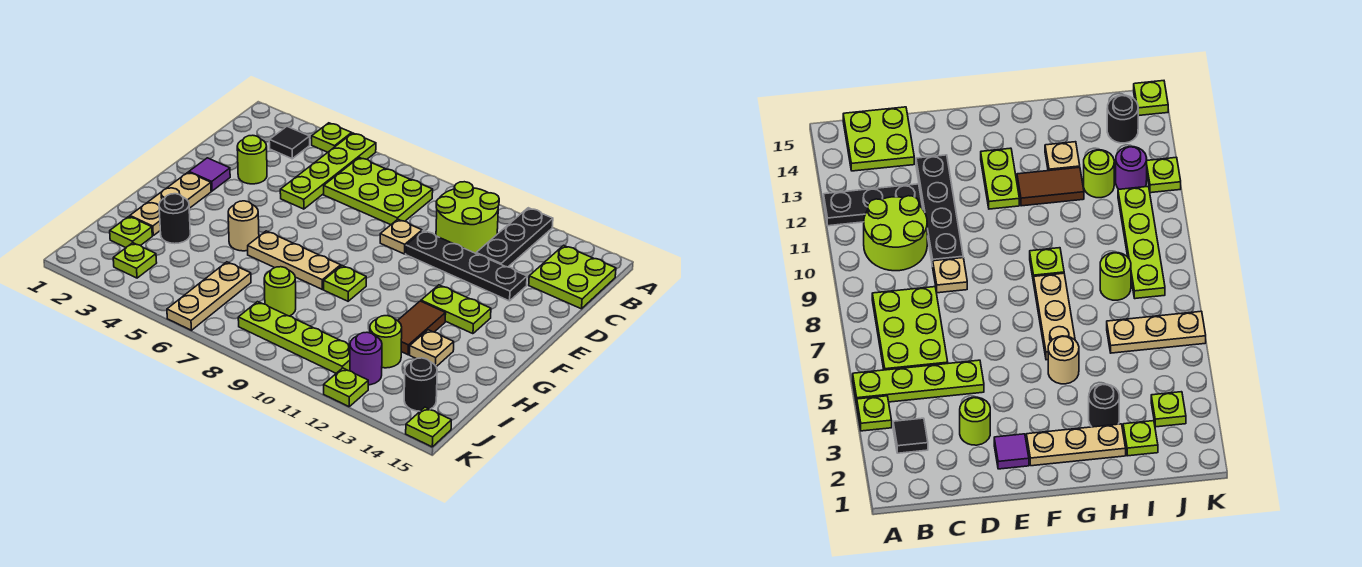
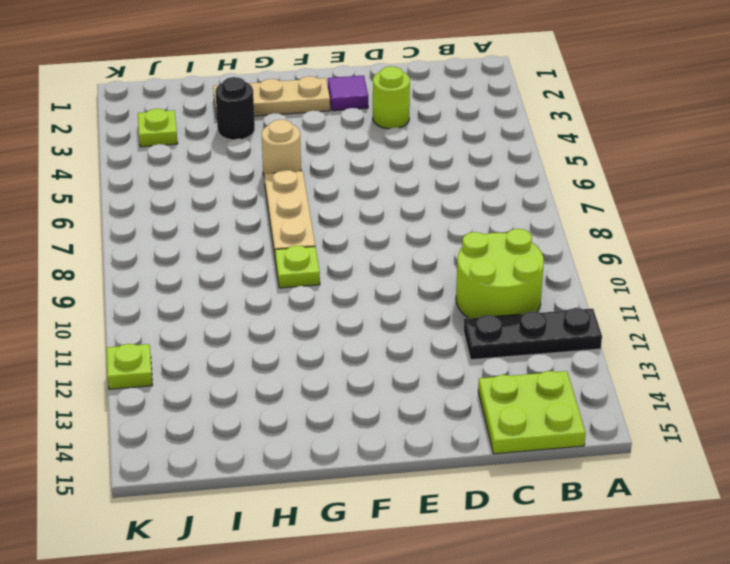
none -> lime plate A4 level 1
none -> lime plate A5:D5 level 1
none -> black tile B3 level 1

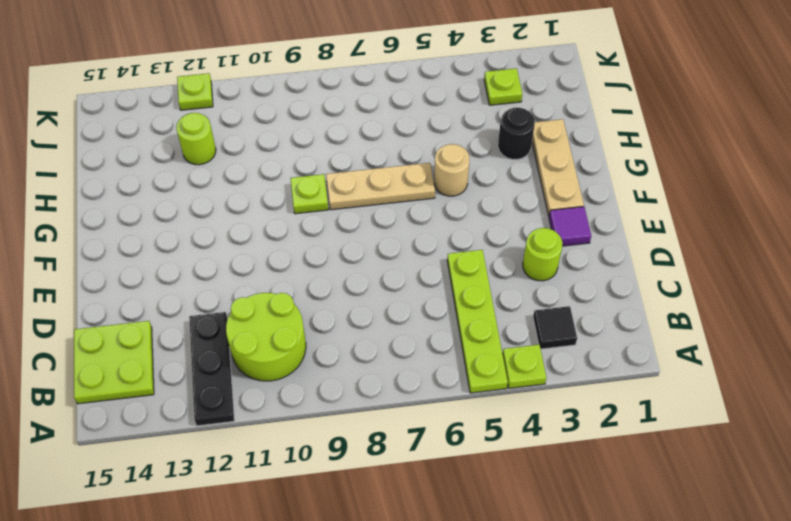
none -> lime plate B6:C8 level 1
none -> tan plate D9 level 1
none -> black plate D10:D13 level 1

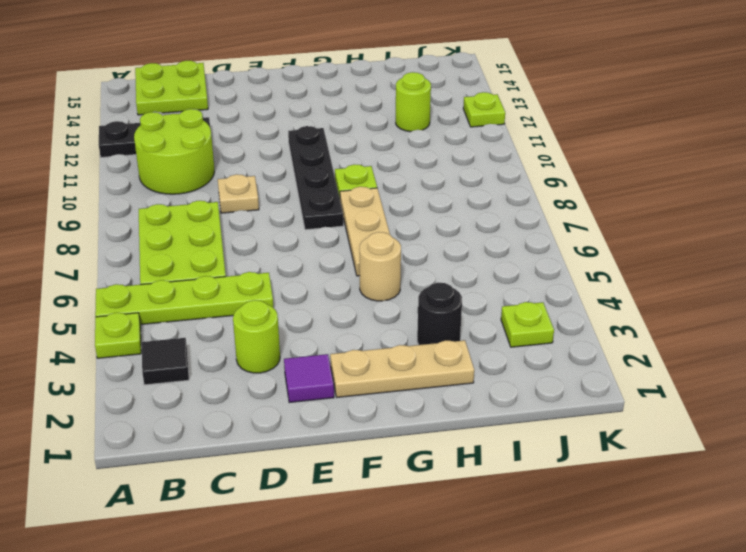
black plate F8:F11 level 1 -> black plate D10:D13 level 1
none -> lime plate F12:F13 level 1
none -> brown tile G12:H12 level 1
none -> tan plate H13 level 1

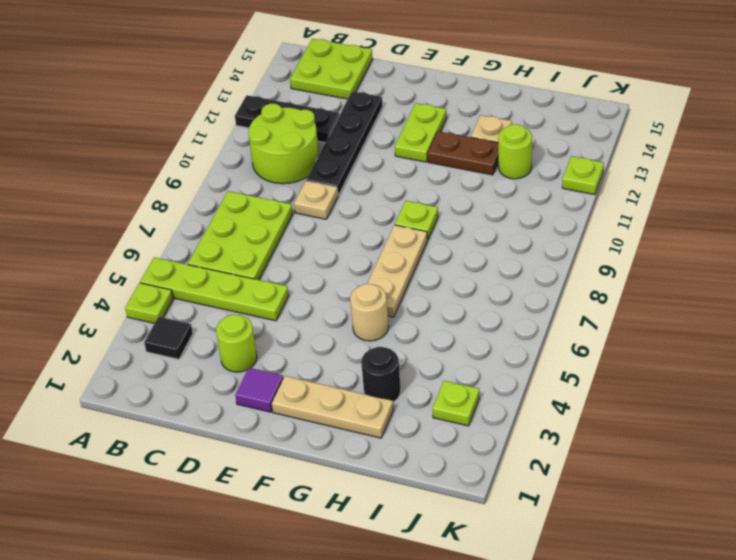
brown plate G12:H12 level 1 -> brown tile G12:H12 level 1
none -> lime plate I2 level 1
none -> tan plate I6:K6 level 1
none -> lime round brick I8 level 1

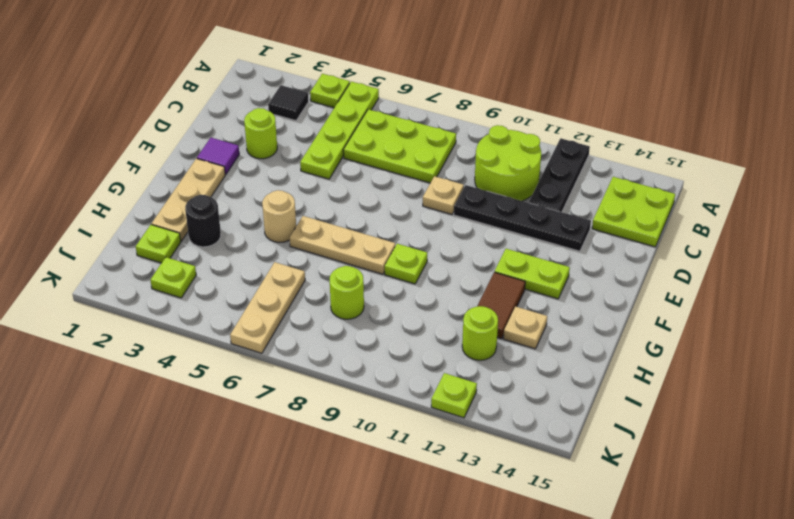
none -> lime plate J8:J11 level 1
none -> purple round brick J12 level 1
none -> black round brick J14 level 1

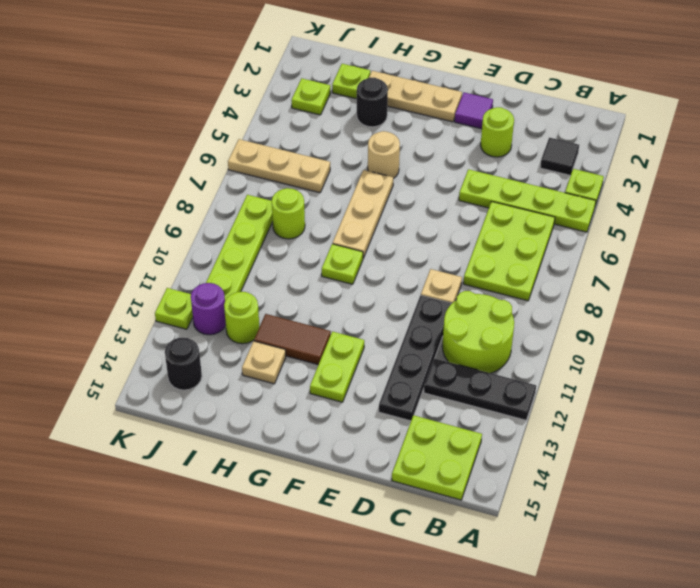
none -> lime plate K15 level 1

